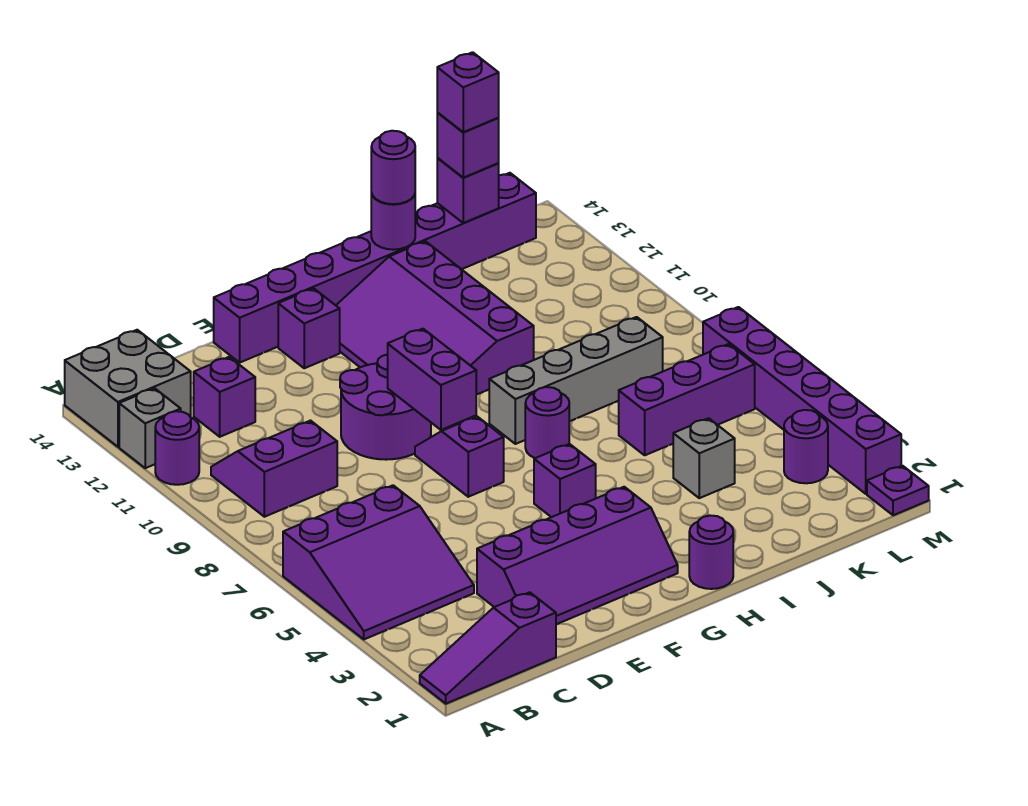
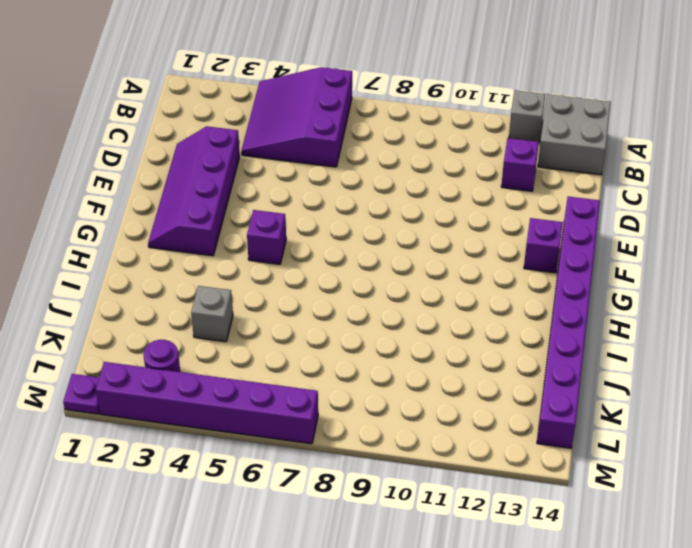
none -> purple slope A1:C1 level 1 top C
none -> purple round brick A11 level 1
none -> purple slope B9:C10 level 1 top 9

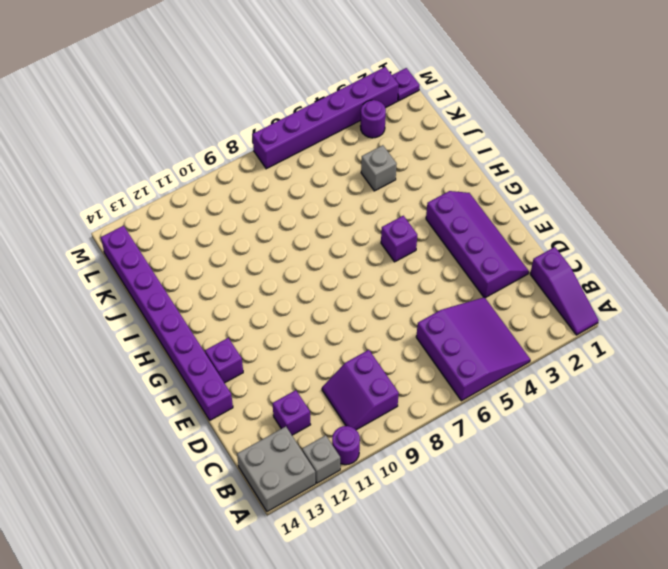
none -> purple round brick E9:F10 level 1
none -> purple slope F7:F8 level 1 top 7
none -> purple slope G10:I13 level 1 top I

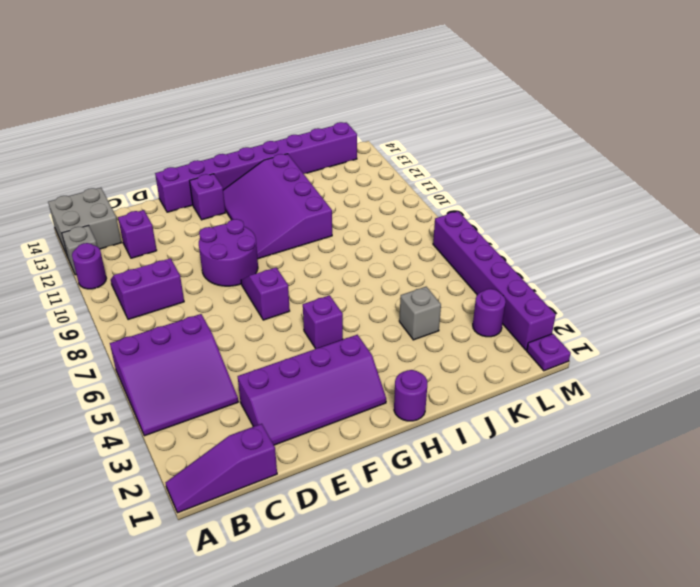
none -> purple round brick H7 level 1
none -> grey brick H8:K8 level 1
none -> purple brick J6:L6 level 1

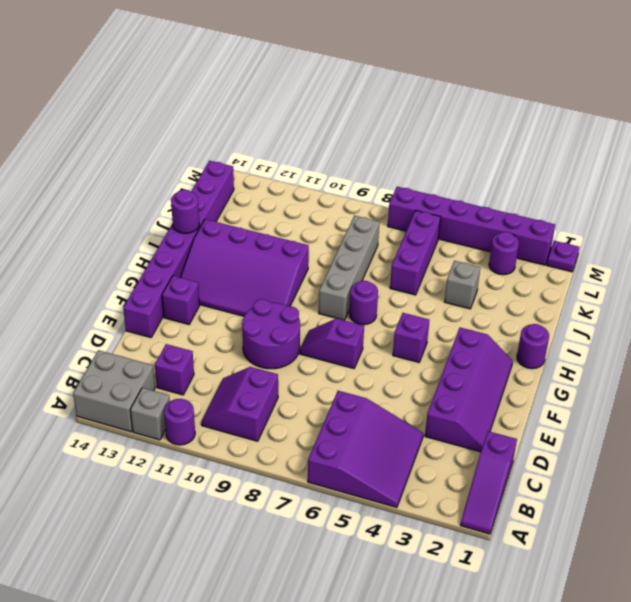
none -> purple brick F8:F9 level 2
none -> purple brick K14 level 2
none -> purple round brick I14 level 3

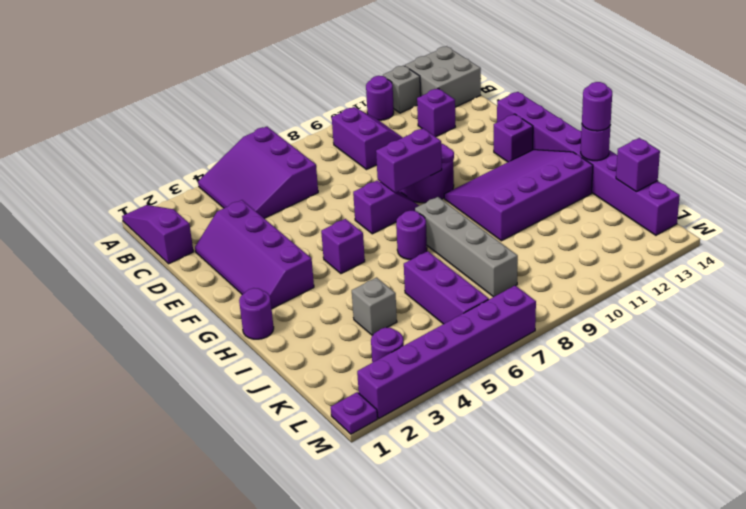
none -> purple brick K14 level 3
none -> purple brick K14 level 4

